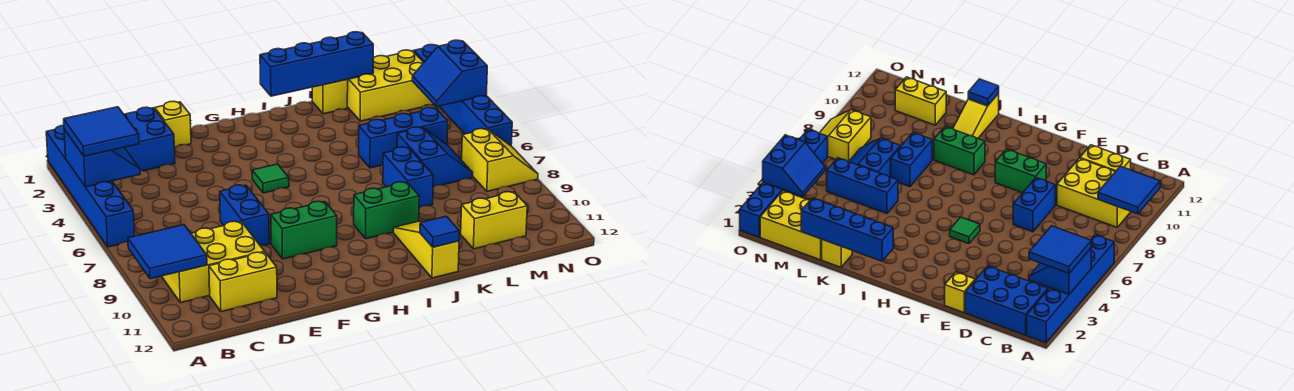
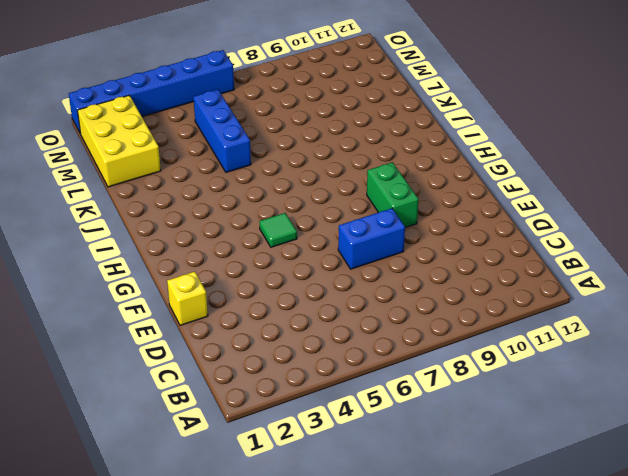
none -> blue brick A1:A6 level 1
none -> blue brick B1:D2 level 1
none -> yellow brick B9:D10 level 1

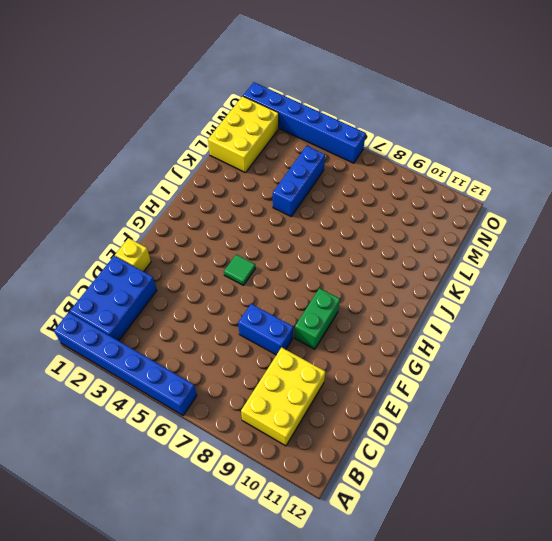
none -> yellow brick C11:D11 level 1
none -> green brick I9:J9 level 1
none -> yellow slope J10:J12 level 1 top 12

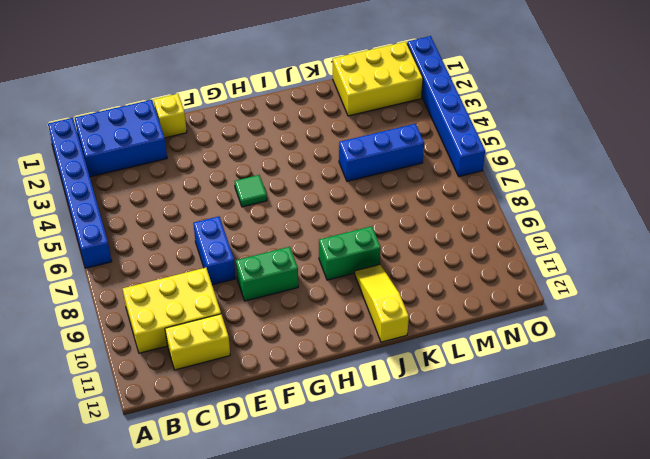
none -> yellow brick K1 level 1
none -> blue brick K7:K8 level 1
none -> blue slope L6:M7 level 1 top L

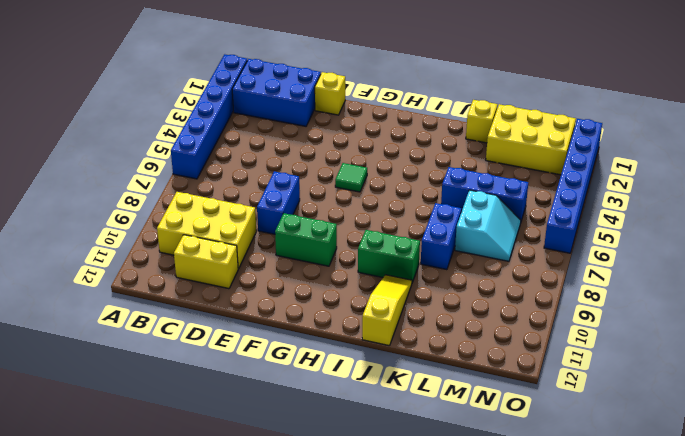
cyan slope L6:M7 level 1 top L -> blue slope L6:M7 level 1 top L
none -> yellow brick L11:M11 level 1
none -> yellow slope N7:O8 level 1 top N
none -> blue slope A3:B4 level 2 top A

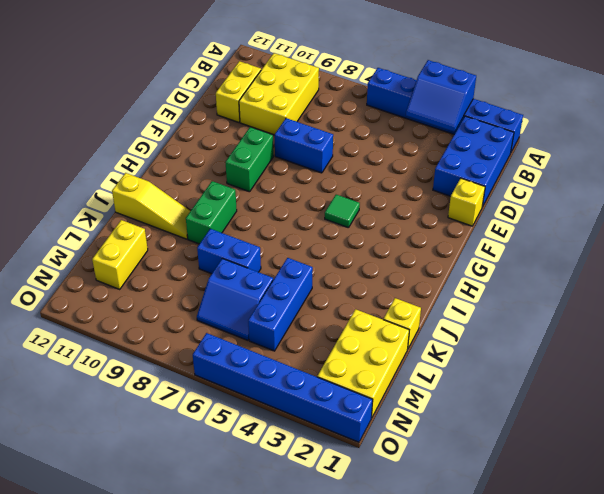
none -> yellow slope N7:O8 level 1 top N
none -> blue tile A9:B10 level 2
none -> blue brick I1:L1 level 2

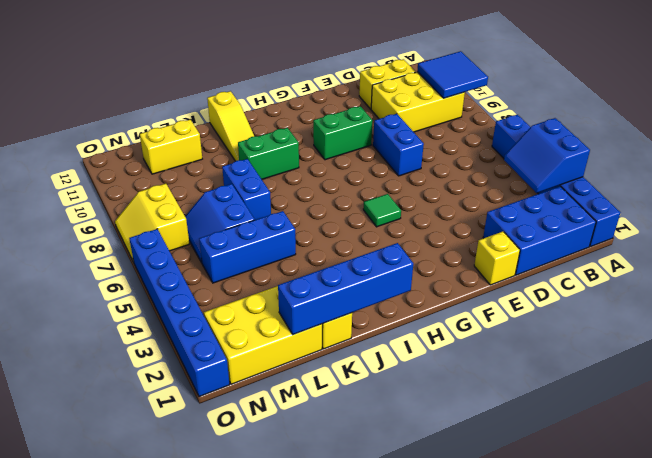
none -> blue tile J12 level 2
none -> blue slope N3:O4 level 2 top O
none -> blue tile A3:B4 level 3

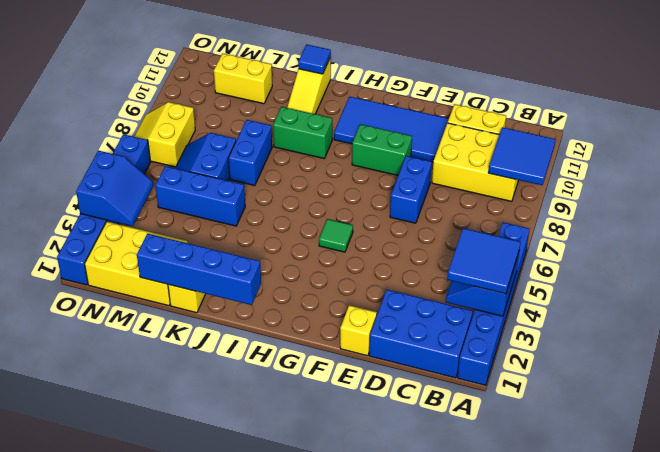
blue tile E10:H11 level 1 -> none

